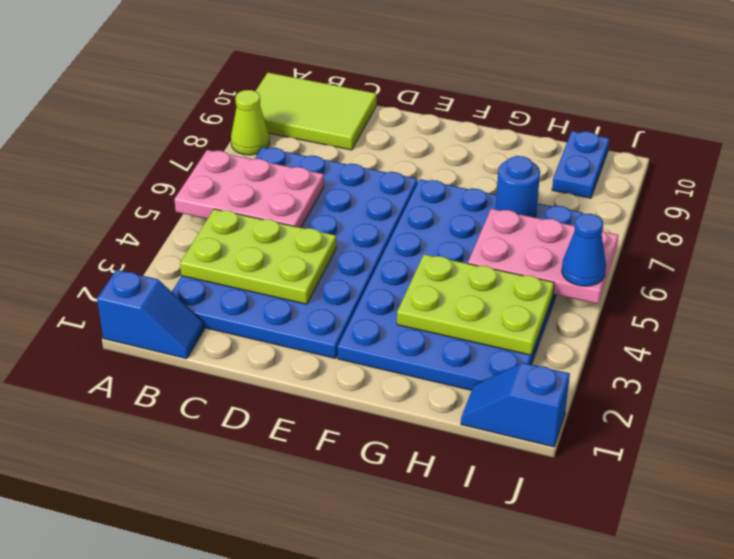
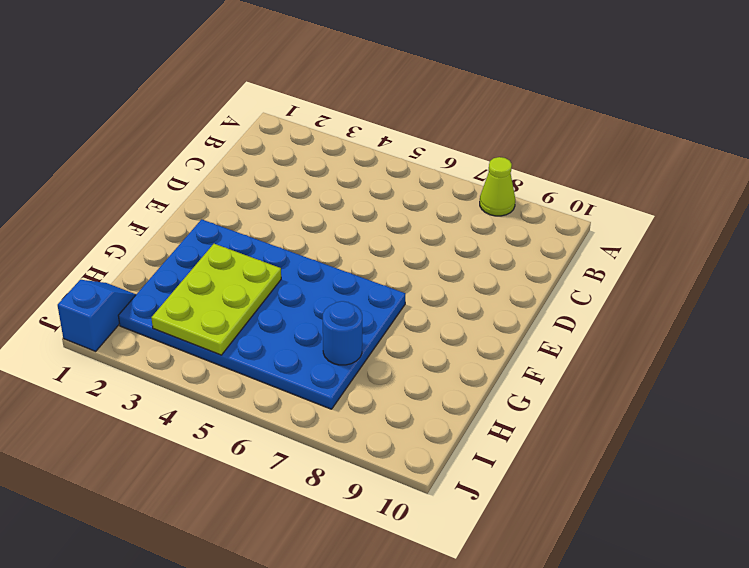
none -> blue slope A1:B1 level 1 top A
none -> lime tile A9:C10 level 1
none -> blue plate B2:E7 level 1

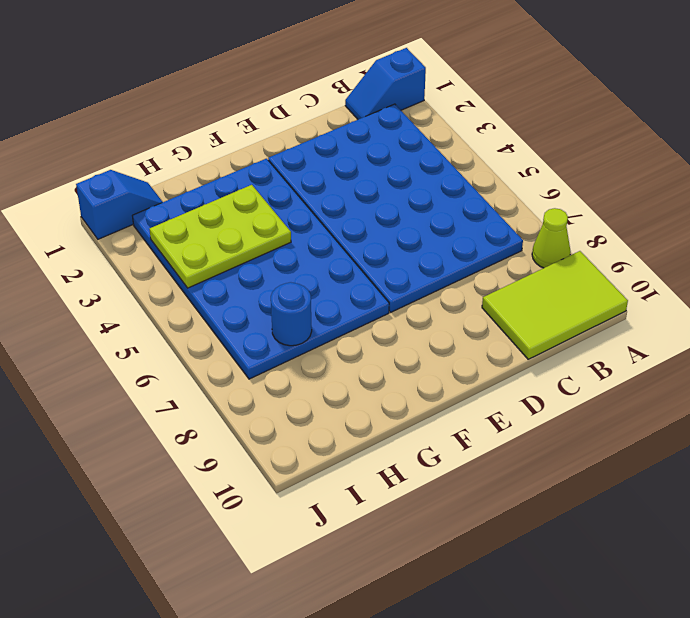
none -> blue plate I9:I10 level 1
none -> pink plate A5:C6 level 2
none -> lime plate B3:D4 level 2

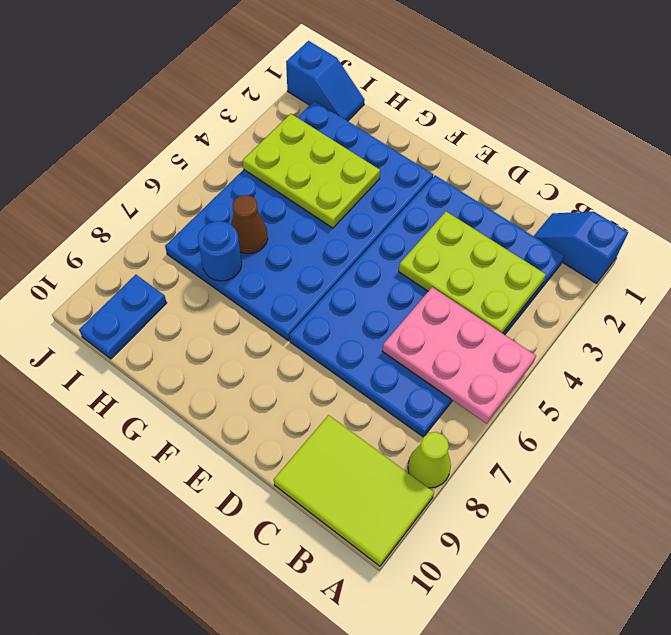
brown cone H6 level 2 -> pink plate H5:J6 level 2
none -> blue cone J5 level 3

